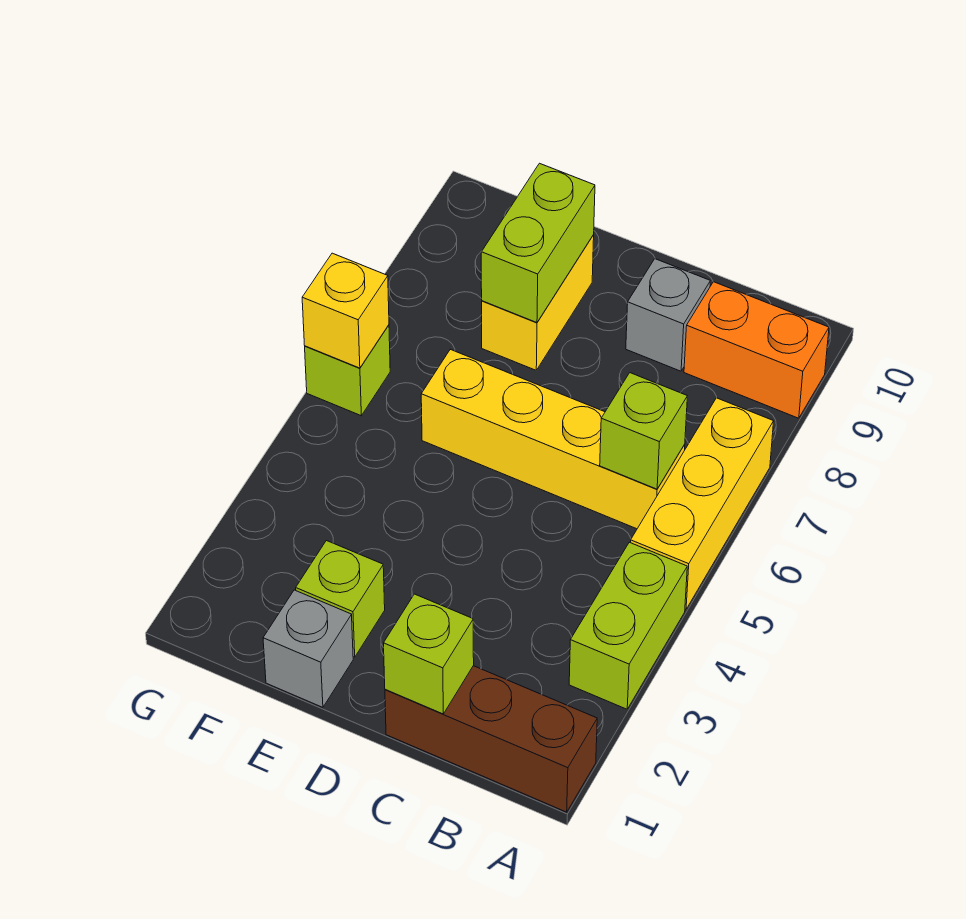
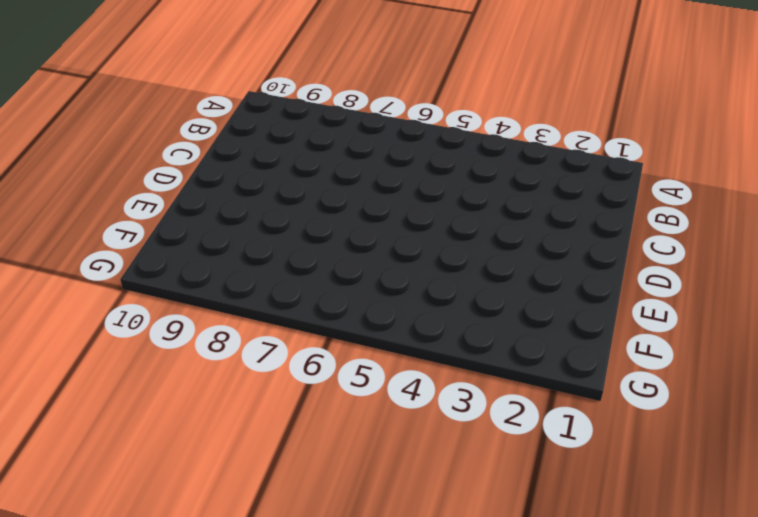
none -> brown brick A1:C1 level 1
none -> lime brick A3:A4 level 1
none -> yellow brick A5:A7 level 1

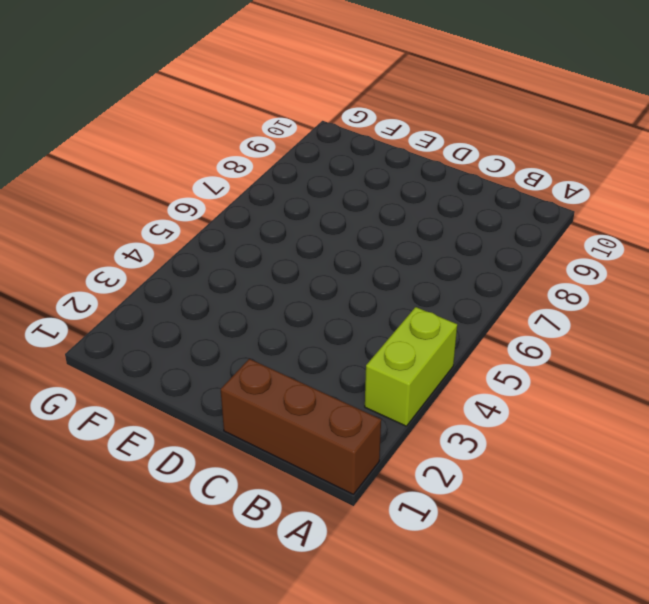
none -> yellow brick A5:A7 level 1
none -> orange brick A9:B9 level 1
none -> yellow brick B6:E6 level 1

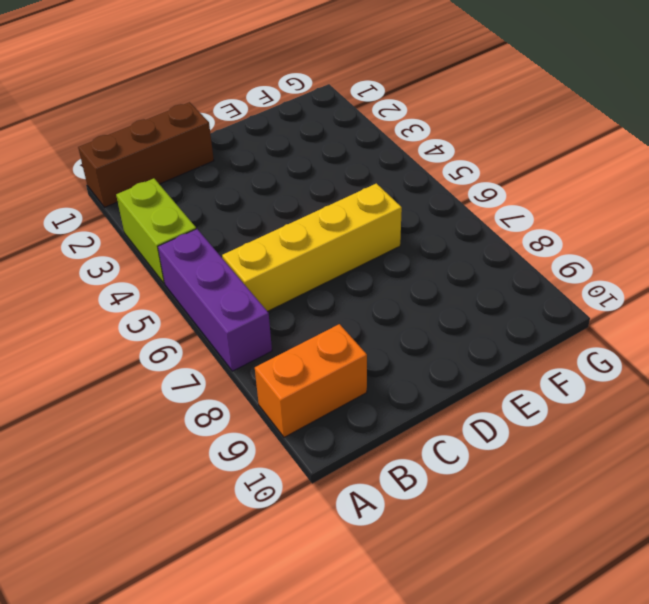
purple brick A5:A7 level 1 -> yellow brick A5:A7 level 1
none -> grey brick C9 level 1
none -> grey brick E1 level 1
none -> lime brick E2 level 1

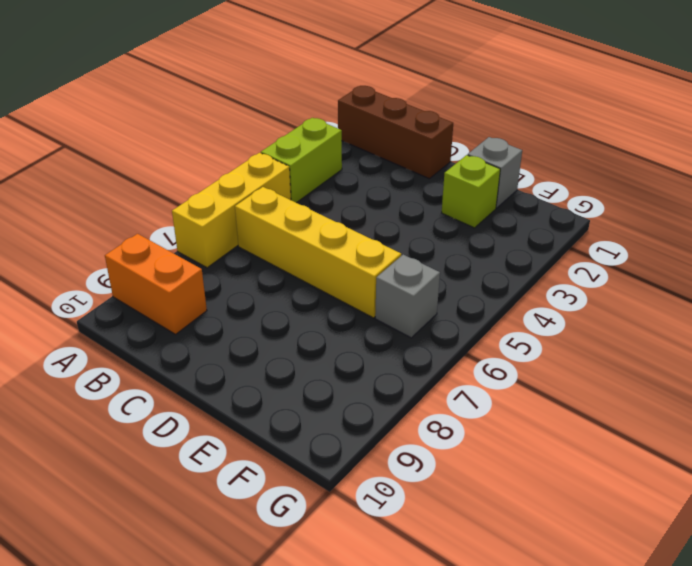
grey brick F6 level 1 -> grey brick C9 level 1
none -> yellow brick E8:E9 level 1
none -> lime brick G6 level 1
none -> lime brick B6 level 2

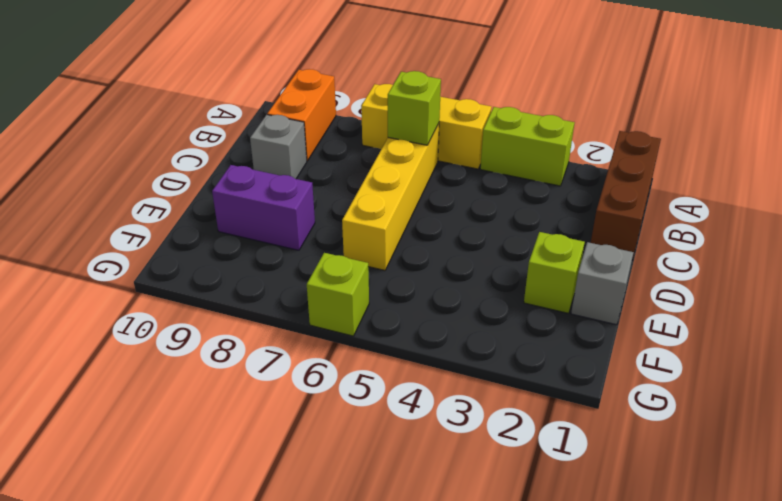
purple brick E8:E9 level 1 -> yellow brick E8:E9 level 1
none -> lime brick C1 level 2
none -> lime brick E8:E9 level 2
none -> yellow brick G6 level 2

